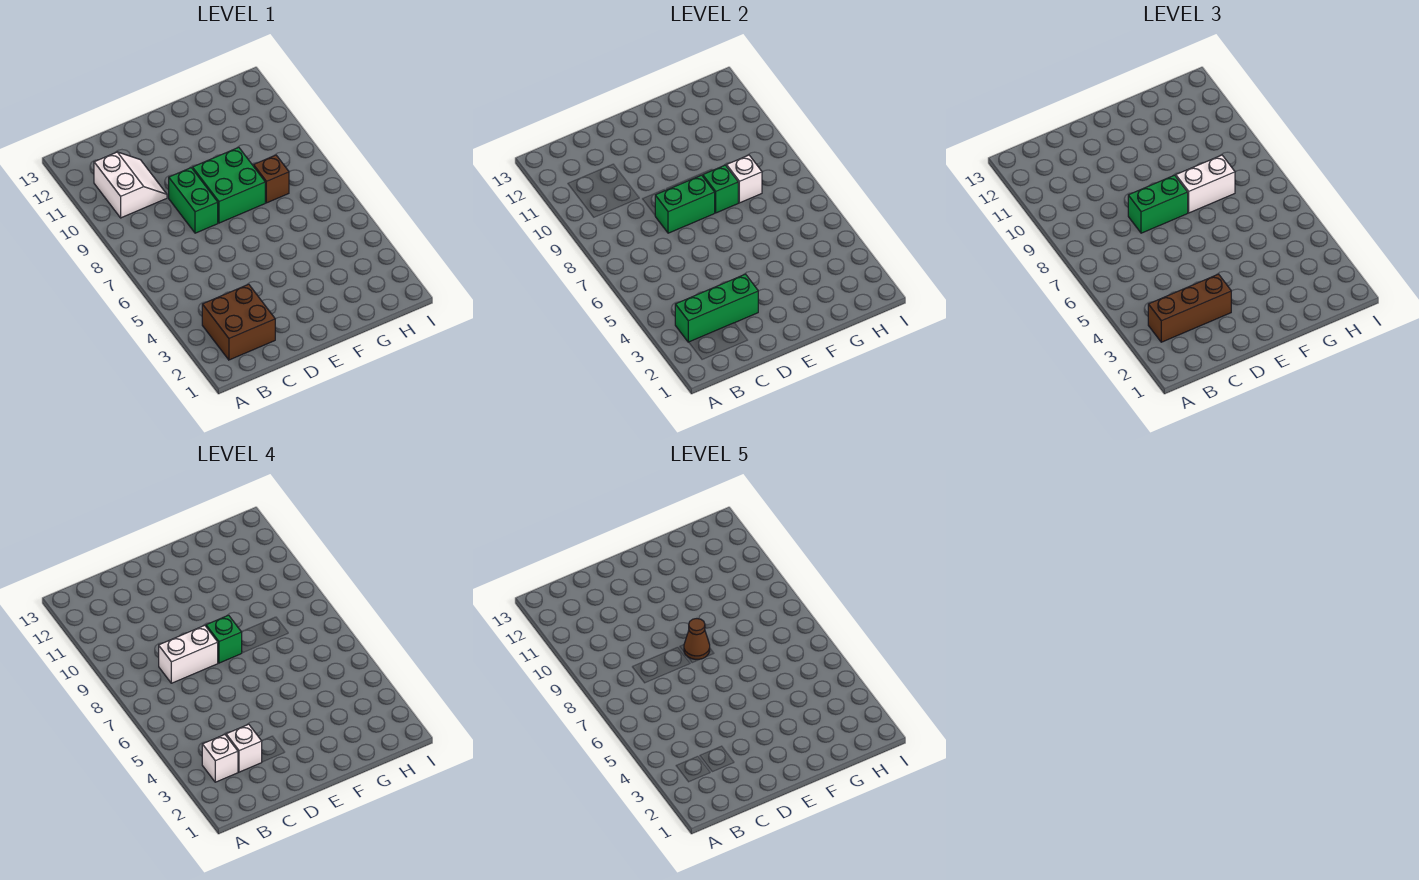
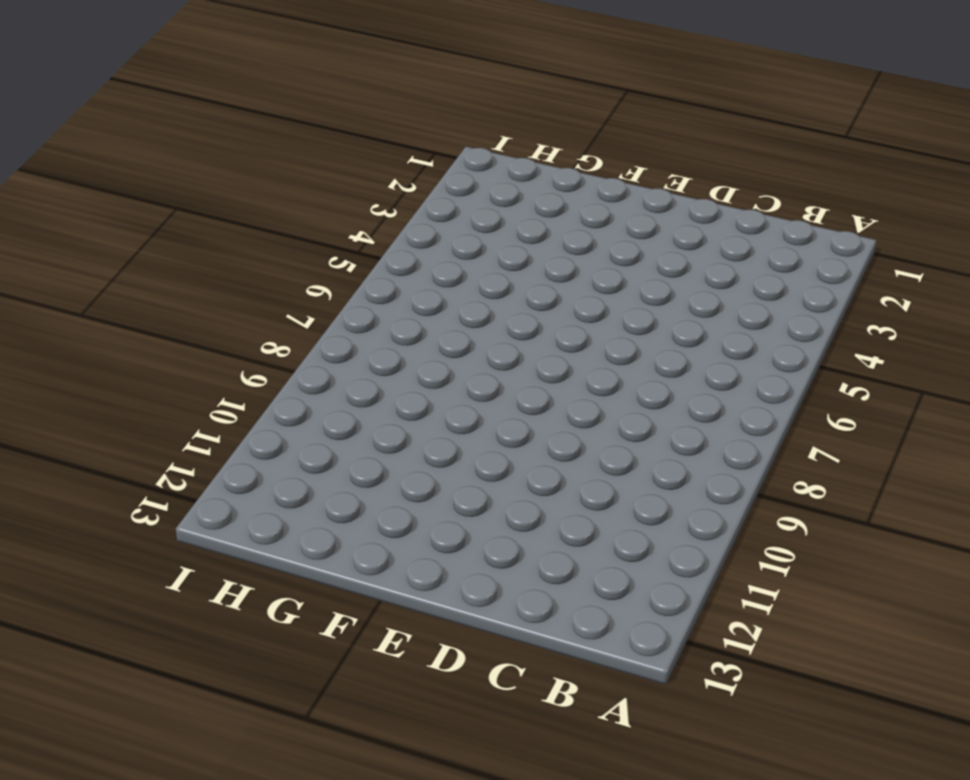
none -> brown brick B2:C3 level 1
none -> white slope B10:C11 level 1 top B
none -> green brick D8:D9 level 1

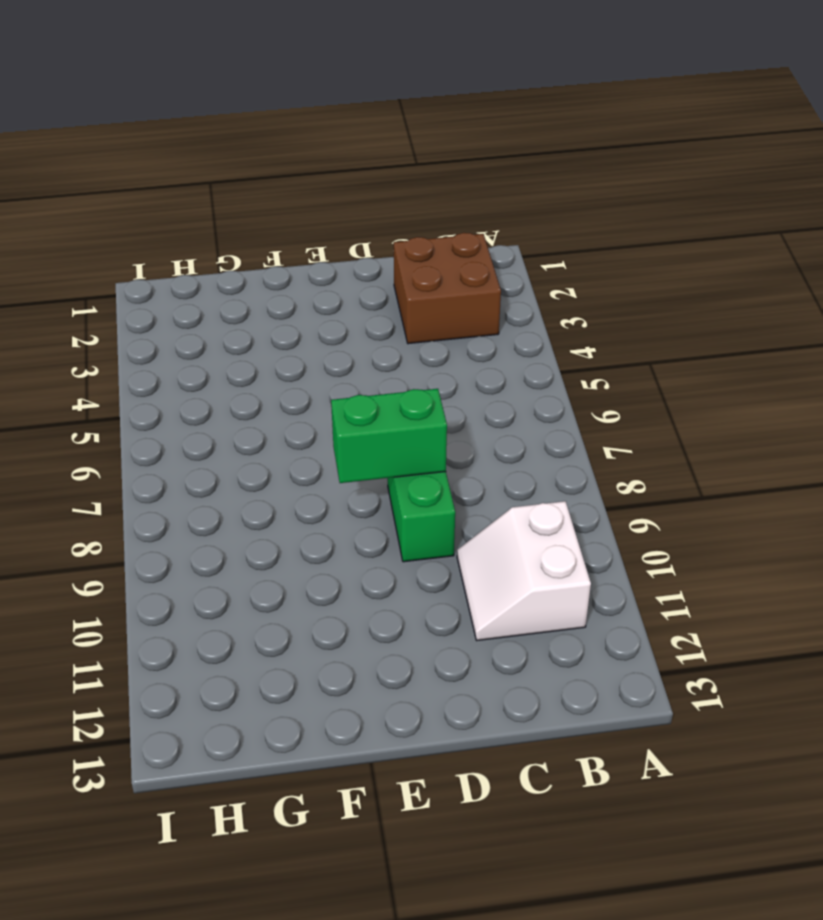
none -> green brick E8:F9 level 1
none -> brown brick G8 level 1
none -> green brick B3:D3 level 2

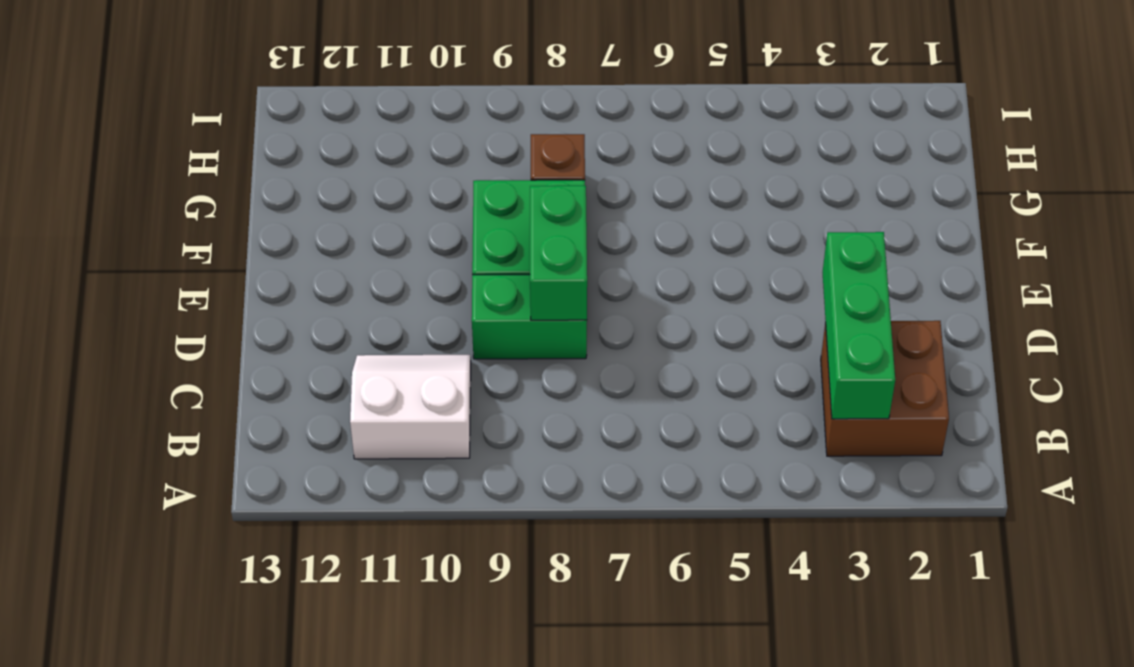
none -> green brick F8 level 2
none -> white brick G8 level 2
none -> brown brick B3:D3 level 3

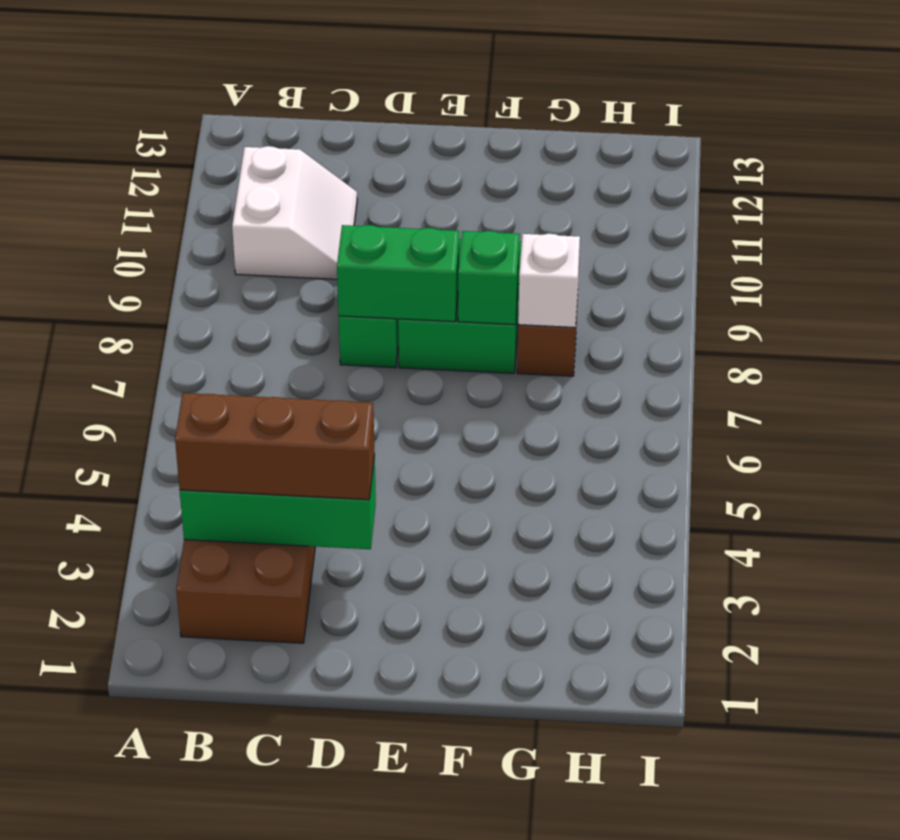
none -> green brick D8:E8 level 3
none -> white brick F8:G8 level 3
none -> white brick B3 level 4

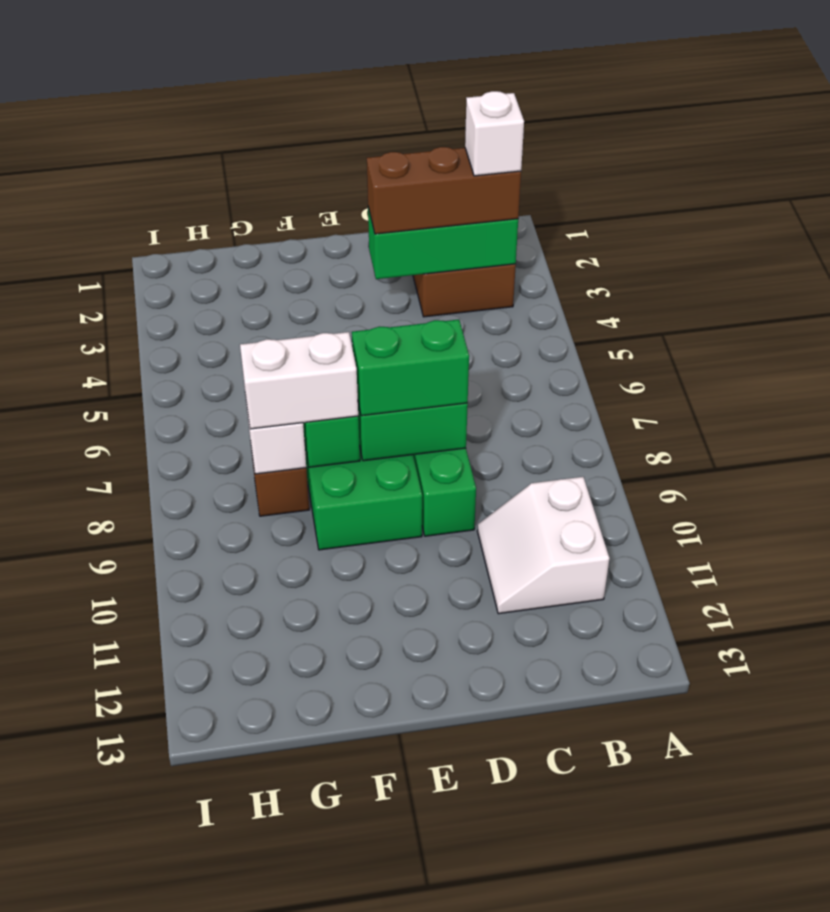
none -> white brick C3 level 4
none -> white brick C8:D8 level 4
none -> green brick E8 level 4

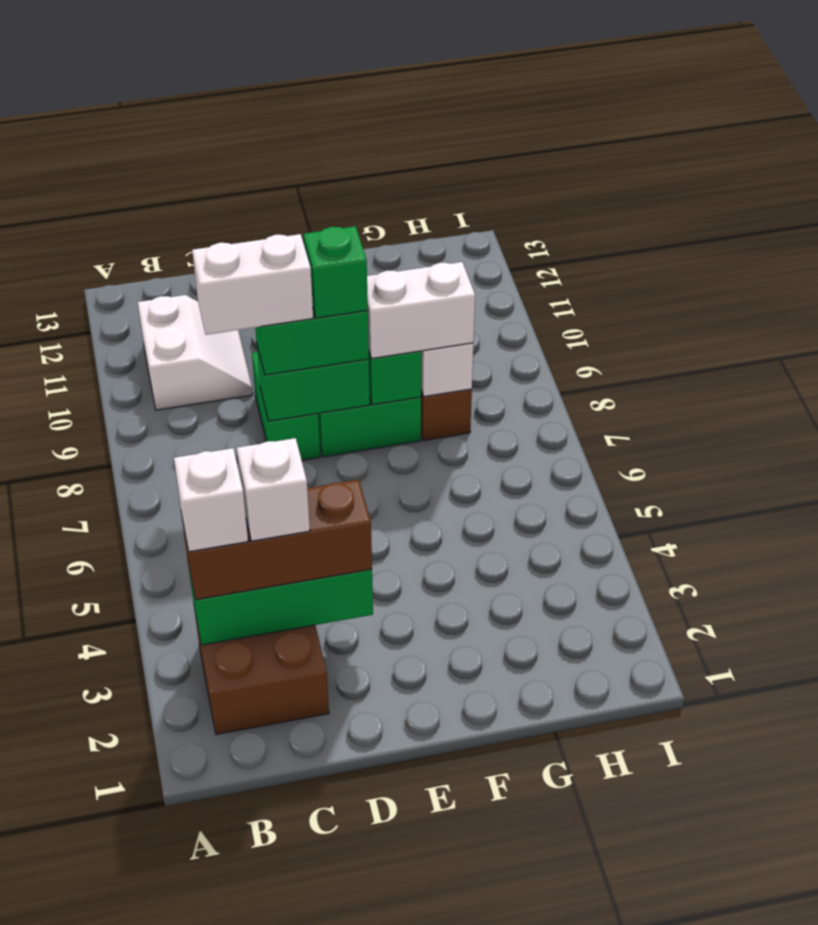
none -> brown cone E8 level 5

